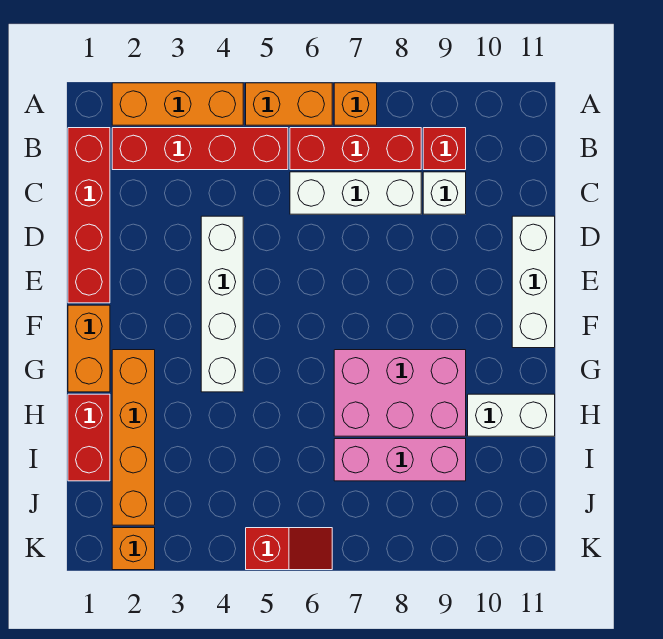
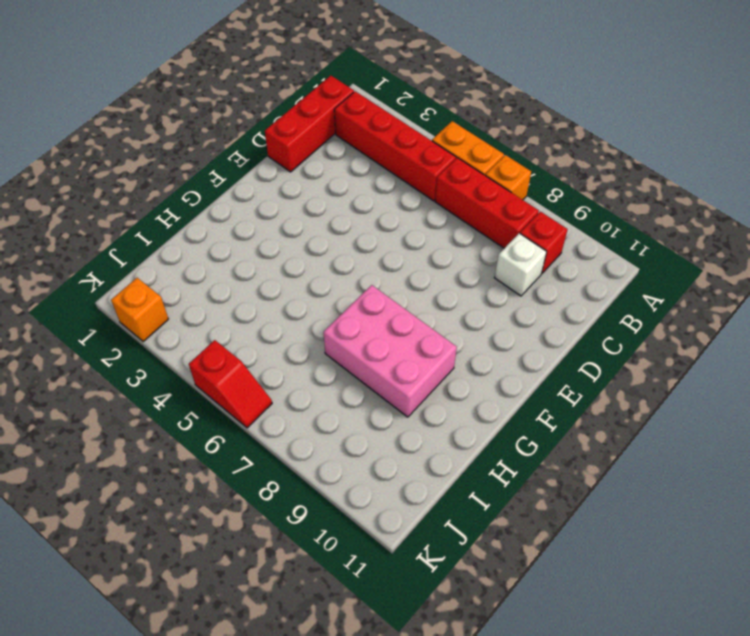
red brick B1:D1 level 1 -> red brick B1:E1 level 1
none -> orange brick A2:A4 level 1
none -> white brick C6:C8 level 1
none -> white brick D4:G4 level 1

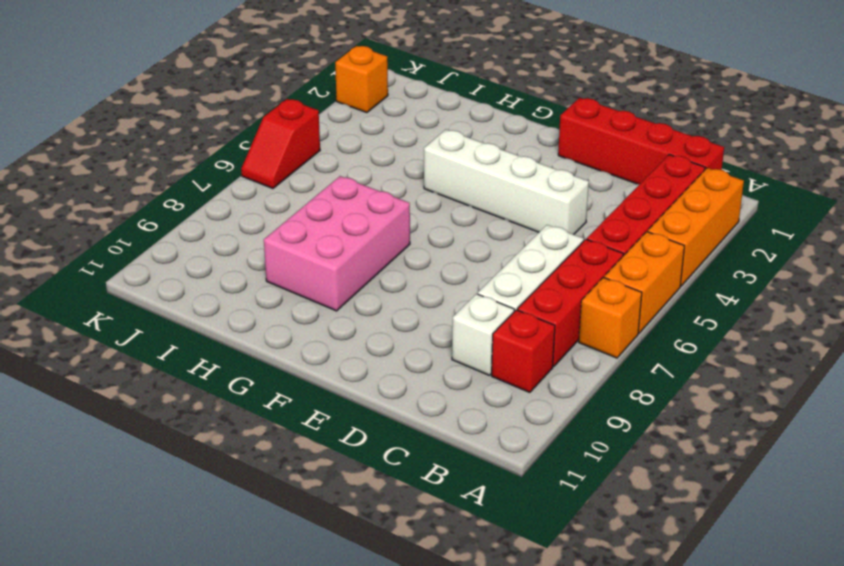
none -> white brick D11:F11 level 1
none -> orange brick F1:G1 level 1
none -> orange brick G2:J2 level 1

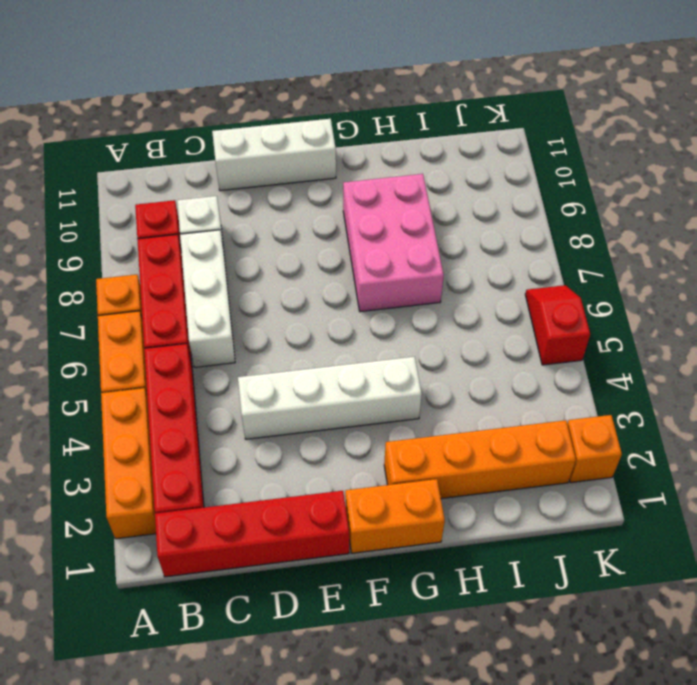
none -> red brick H1:I1 level 1
none -> white brick H10:H11 level 1
none -> pink brick I7:I9 level 1

